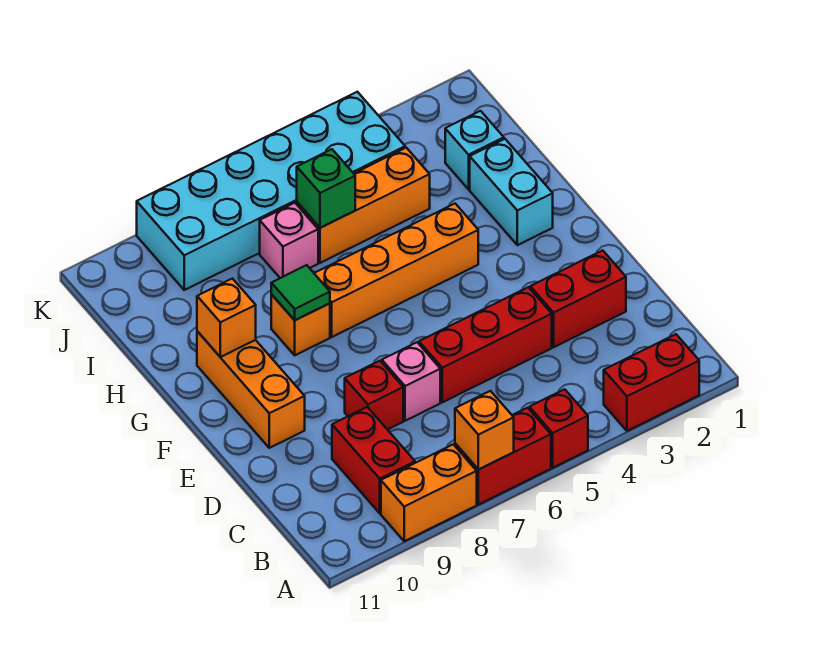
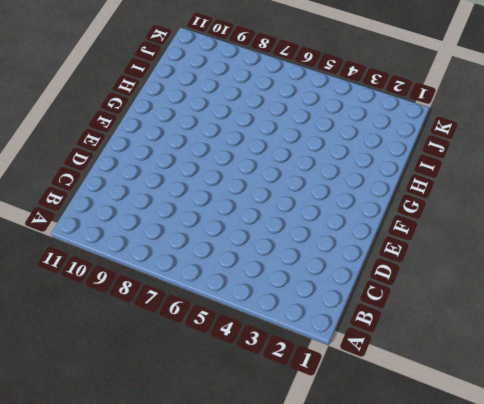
none -> red brick A2:A3 level 1
none -> red brick A5 level 1
none -> red brick A6:A7 level 1

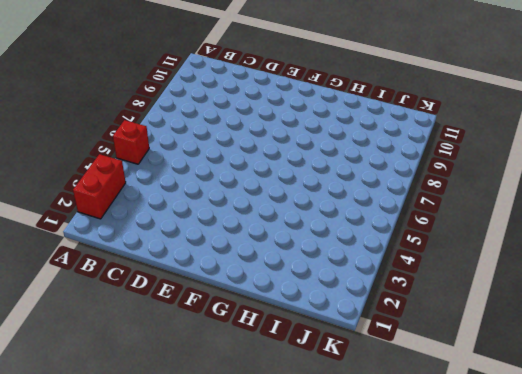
none -> red brick A6:A7 level 1
none -> orange brick A8:A9 level 1
none -> red brick B9:C9 level 1

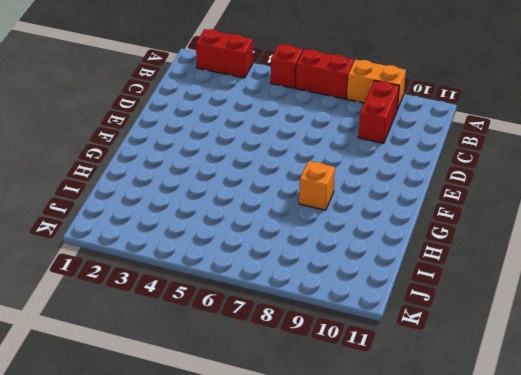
none -> red brick D2:D3 level 1
none -> red brick D4:D6 level 1
none -> pink brick D7 level 1

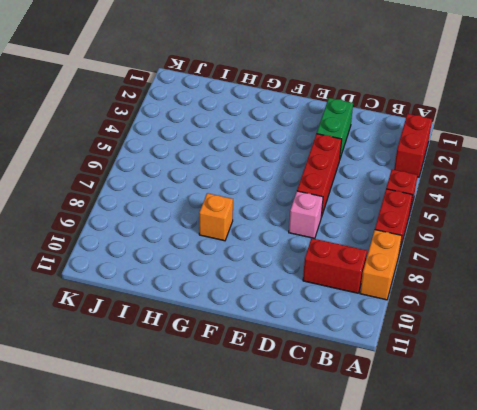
green brick D2:D3 level 1 -> red brick D2:D3 level 1
none -> red brick D8 level 1
none -> orange brick E10:G10 level 1
none -> cyan brick G2:H2 level 1

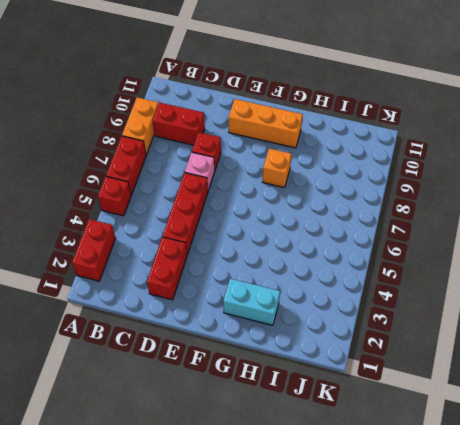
none -> orange brick G4:G7 level 1
none -> cyan brick I2 level 1
none -> orange brick I4:I6 level 1

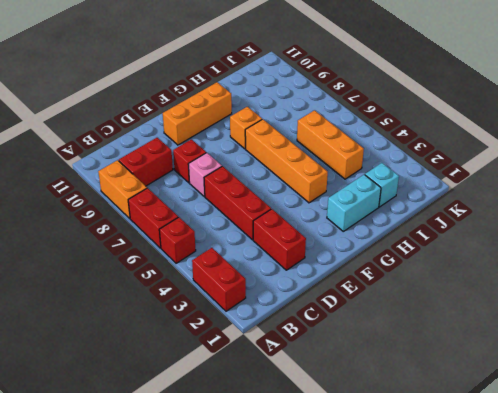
none -> pink brick I7 level 1
none -> cyan brick J4:K9 level 1
none -> orange brick A7 level 2

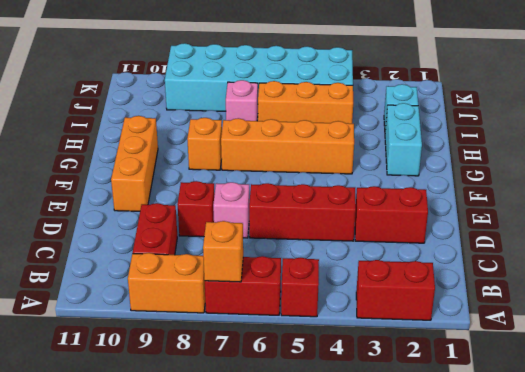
none -> green tile G8 level 2
none -> orange brick G10 level 2
none -> green brick I6 level 2

